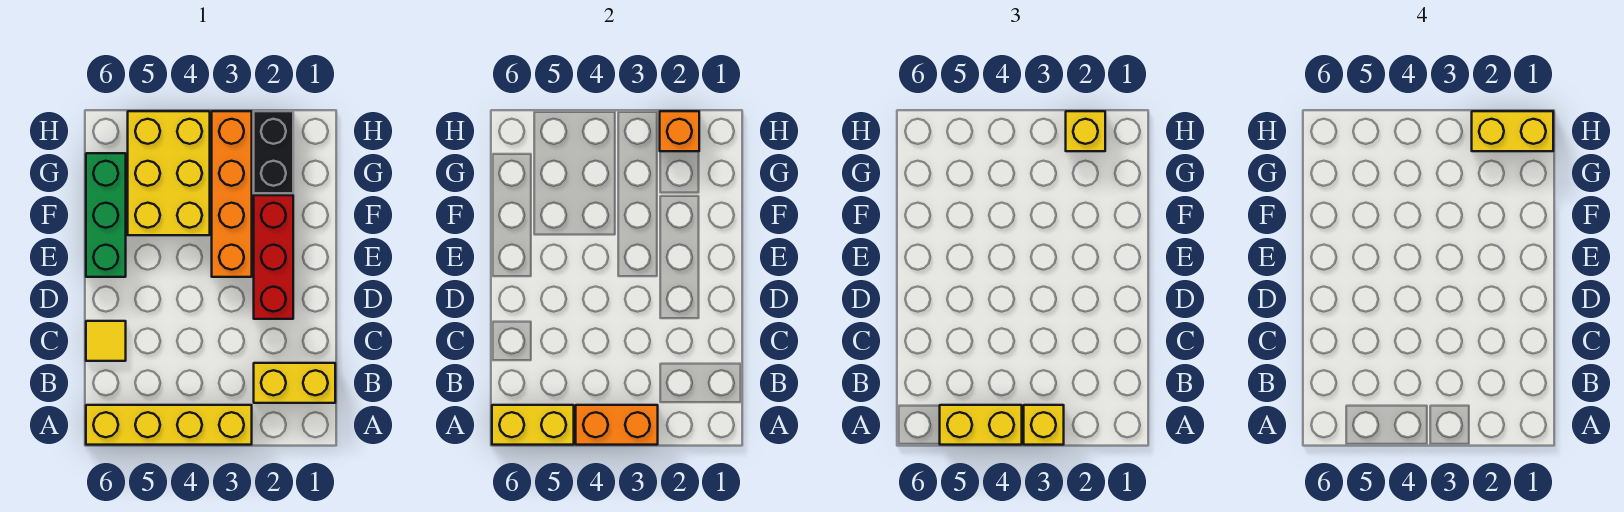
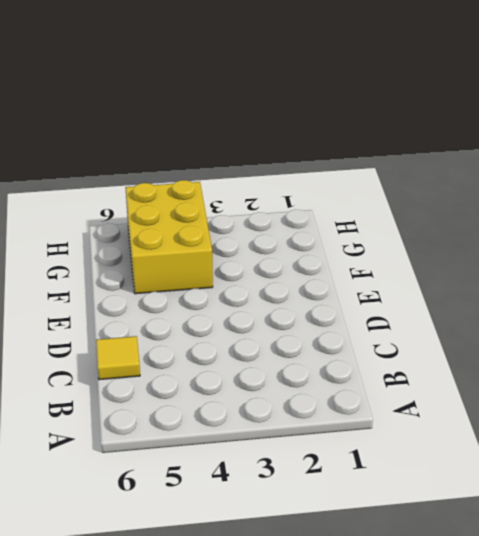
none -> yellow brick A3:A6 level 1
none -> yellow brick B1:B2 level 1
none -> red brick D2:F2 level 1

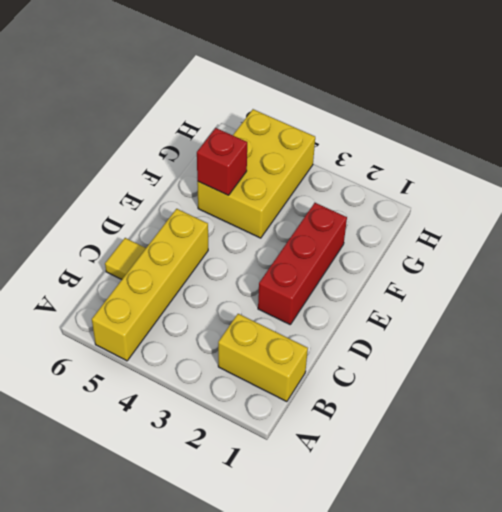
yellow brick A5:D5 level 1 -> yellow brick A3:A6 level 1
red brick F5 level 2 -> none
none -> orange brick E3:H3 level 1
none -> green brick E6:G6 level 1
none -> black brick G2:H2 level 1

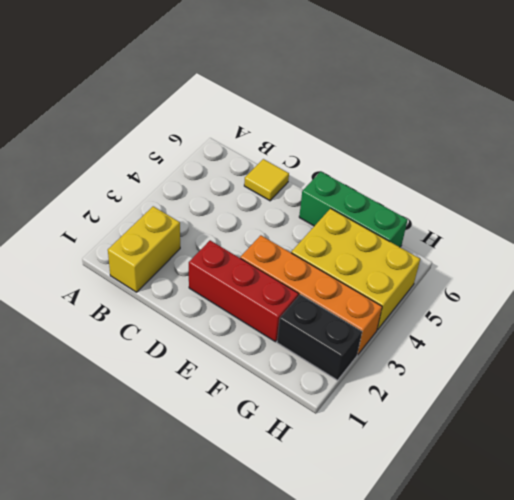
none -> yellow brick A3:A6 level 1
none -> orange brick A3:A4 level 2
none -> yellow brick A5:A6 level 2

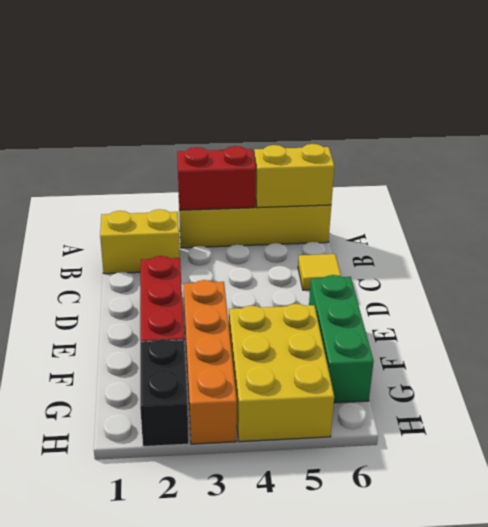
red brick A3:A4 level 2 -> orange brick A3:A4 level 2
none -> orange brick H2 level 2
none -> yellow brick A3 level 3
none -> yellow brick A4:A5 level 3

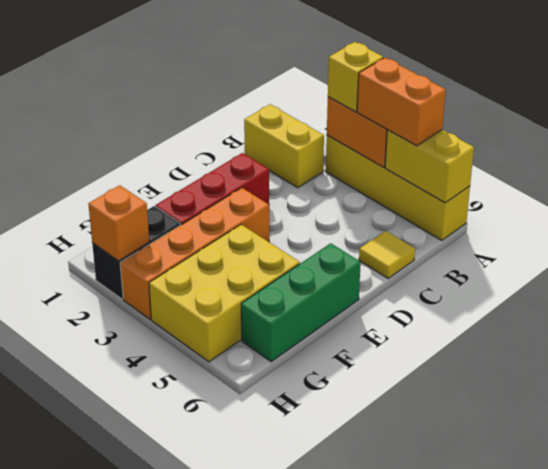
orange brick A4:A5 level 3 -> yellow brick A4:A5 level 3
none -> yellow brick H2 level 3
none -> yellow brick H1:H2 level 4

